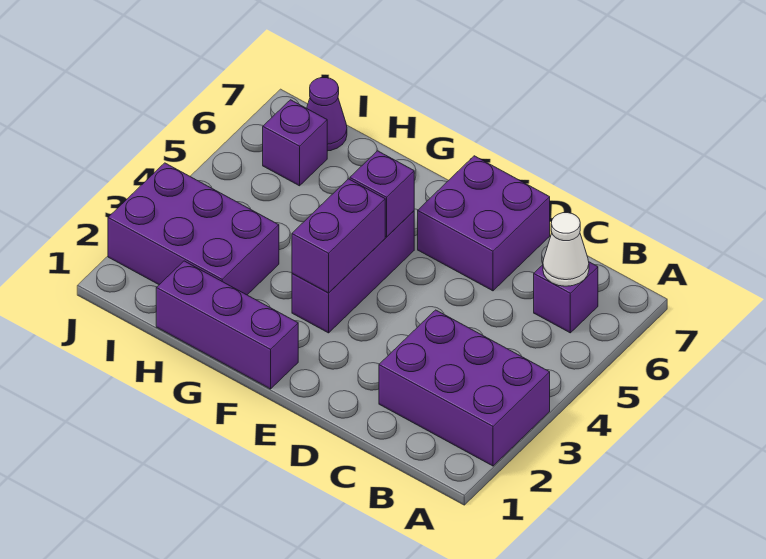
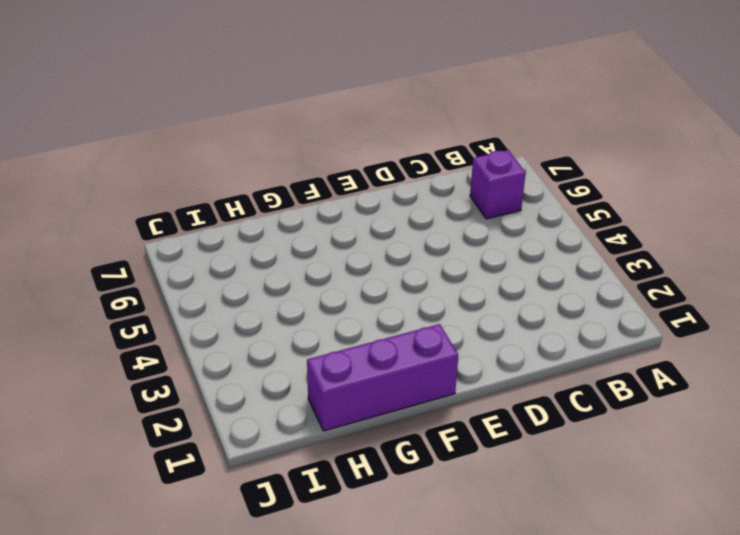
none -> purple brick A2:C3 level 1
none -> purple brick D6:E7 level 1

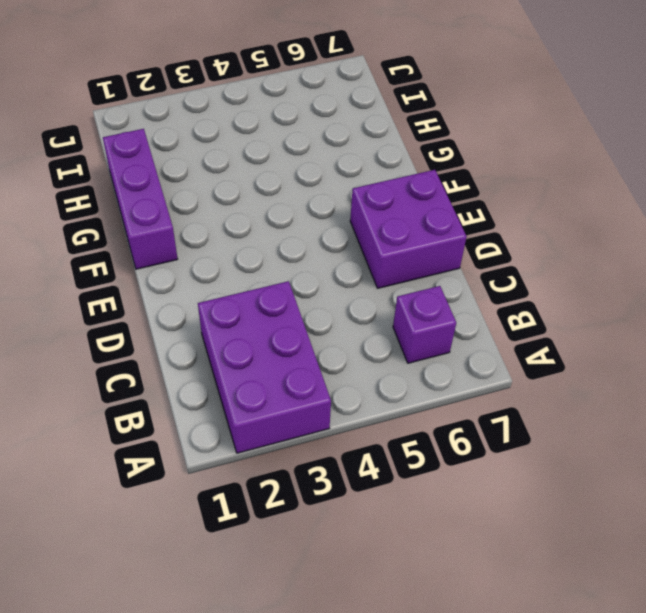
none -> purple brick F3:F5 level 1
none -> purple brick H2:J3 level 1

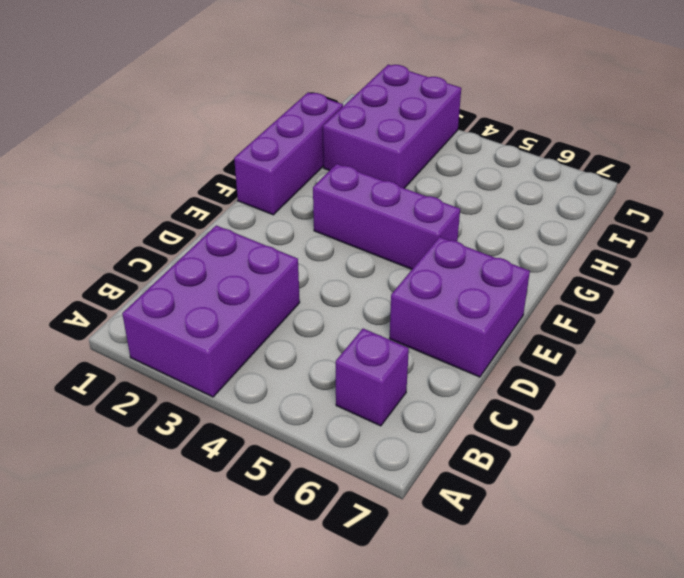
none -> purple brick I6 level 1
none -> purple cone I7 level 1

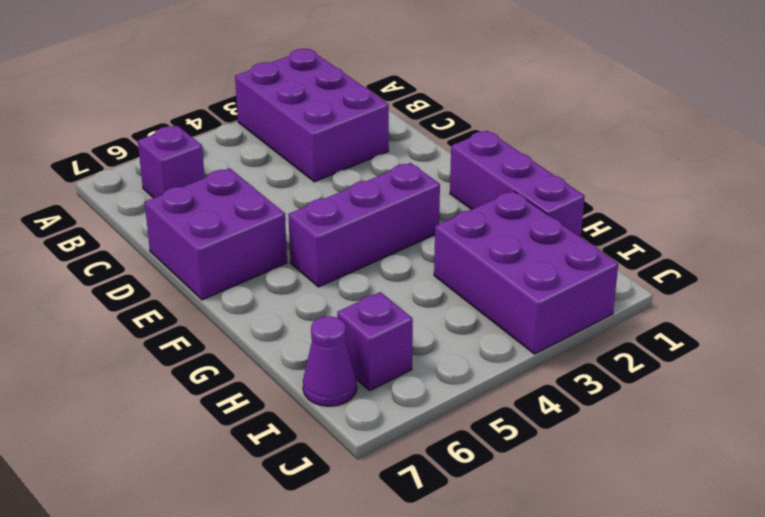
none -> white cone B6 level 2
none -> purple brick F3:F4 level 2

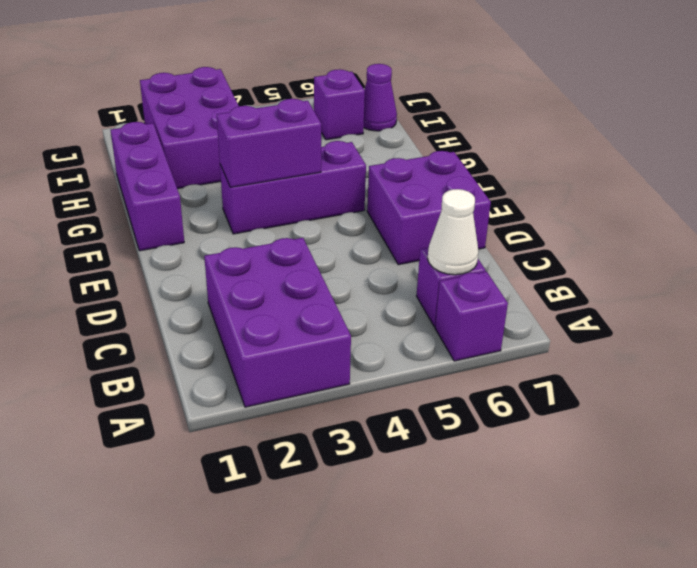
purple brick A6 level 1 -> purple brick F5 level 2

